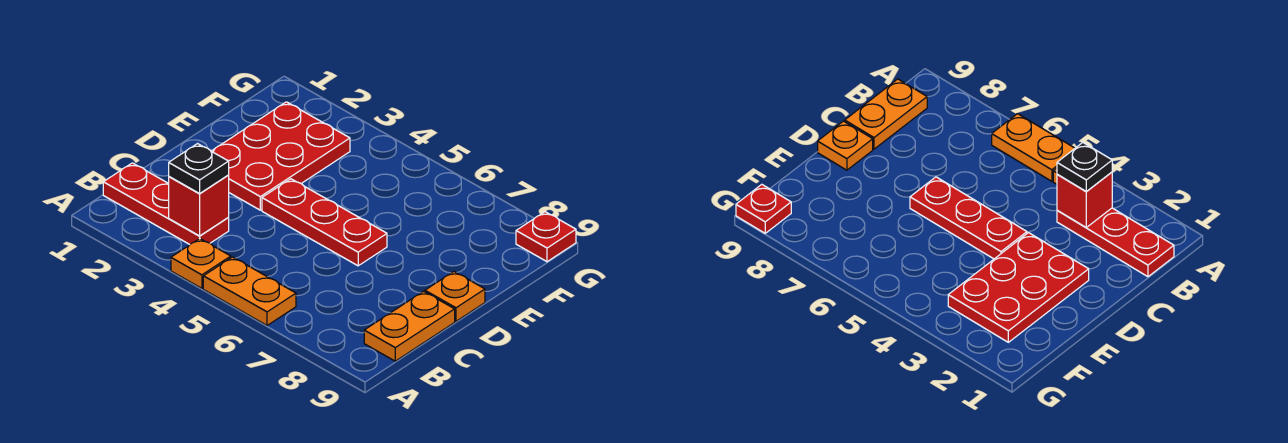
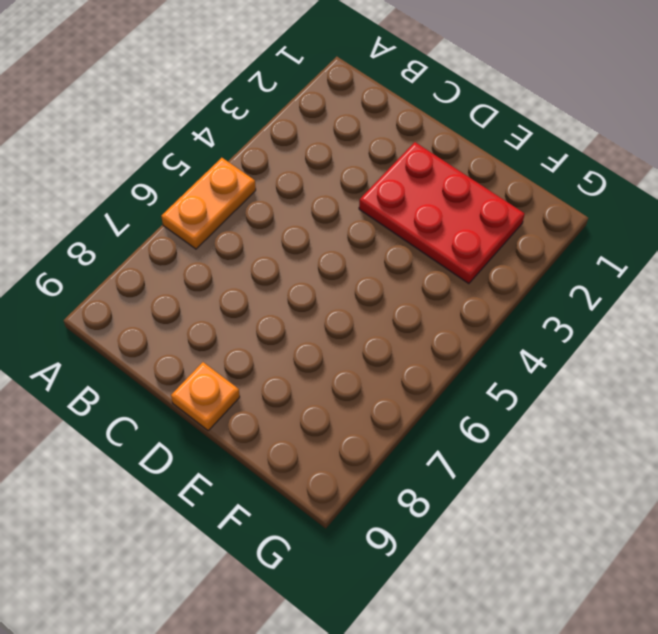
none -> orange plate A4 level 1
none -> red plate B1:B3 level 1

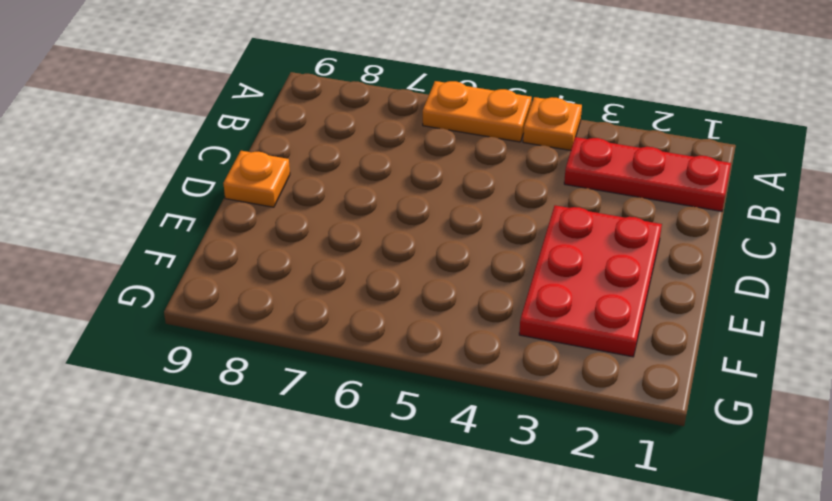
none -> orange plate B9:C9 level 1
none -> red plate D4:D6 level 1

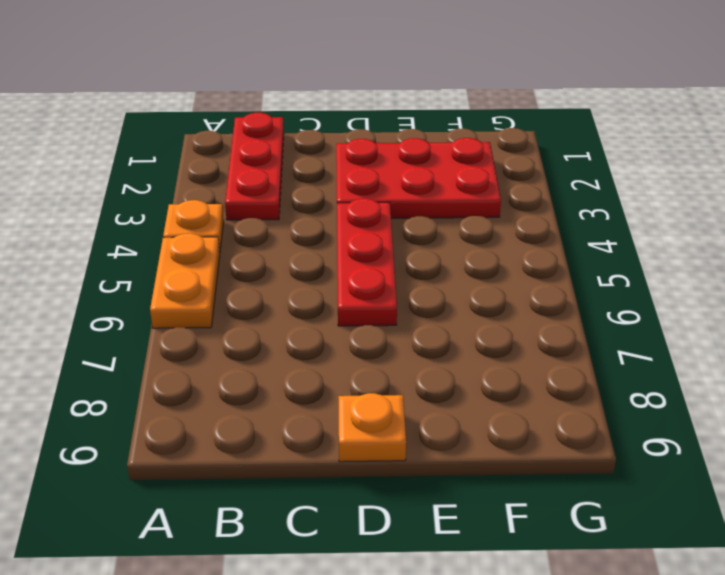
none -> orange plate B9:C9 level 1
none -> red plate G9 level 1

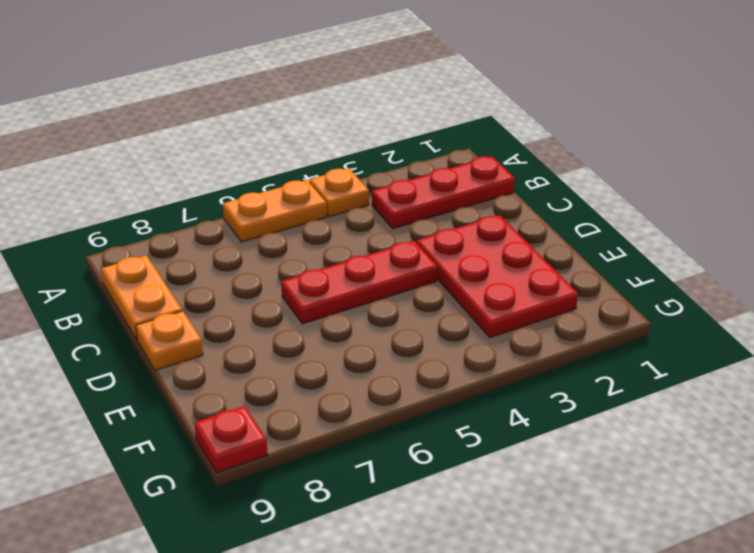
none -> red brick B3 level 2
none -> black plate B3 level 3

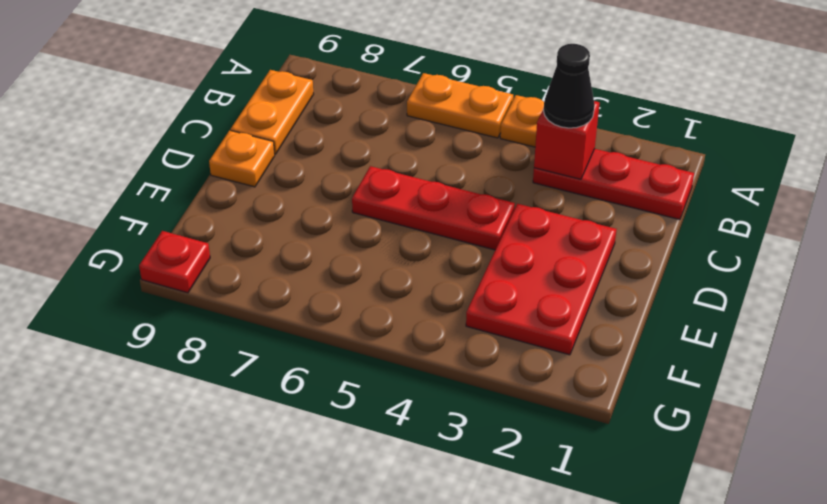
black cone B3 level 3 -> black plate B3 level 3

